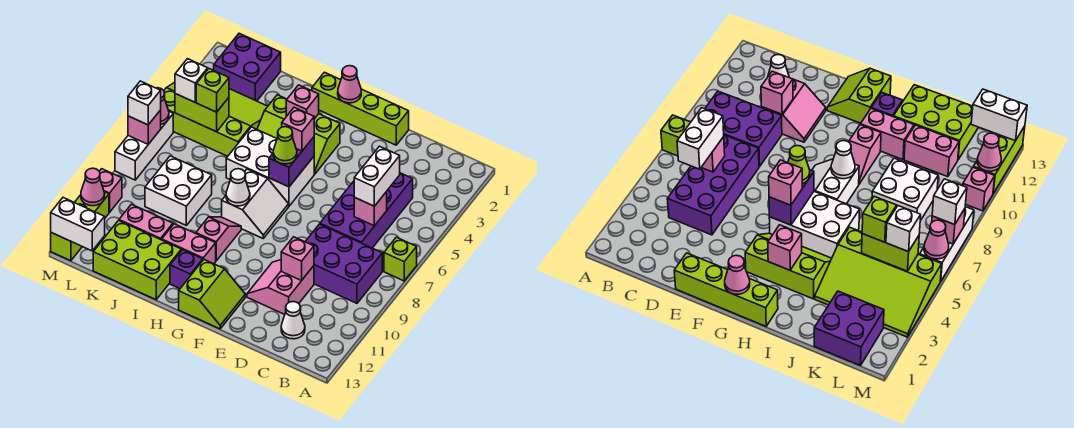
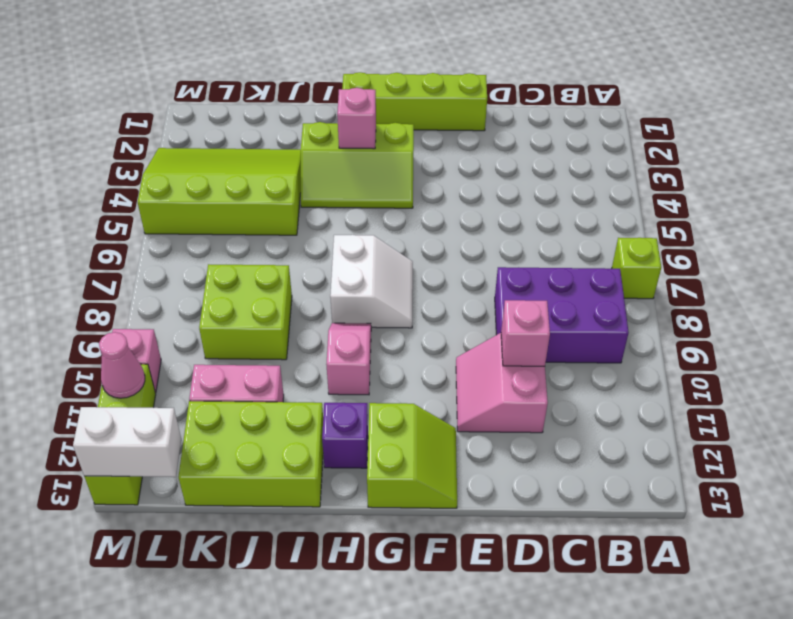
lime brick J8:K9 level 1 -> white brick J8:K9 level 1
none -> purple brick C4:D7 level 1
none -> white cone C12 level 1
none -> white brick G5:I6 level 1
none -> pink brick H11:I11 level 1

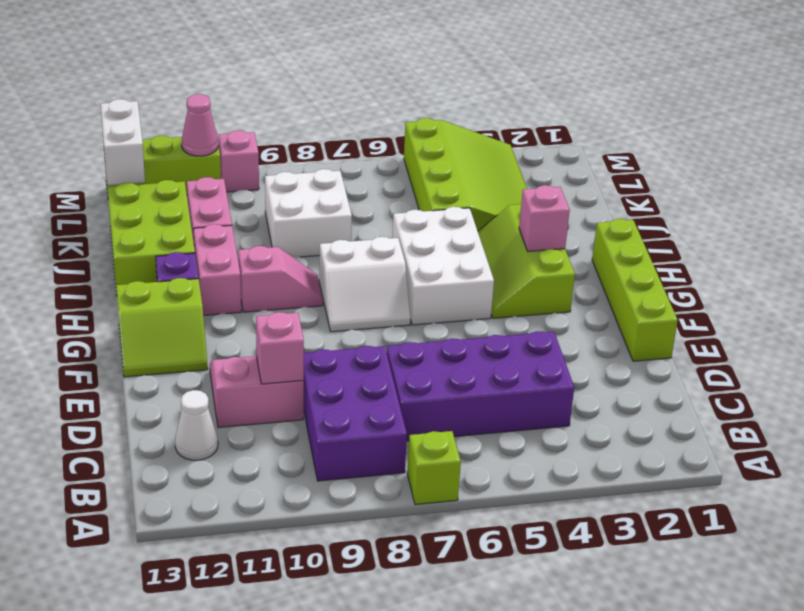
none -> purple brick K1:L2 level 1
none -> white brick M6:M8 level 1
none -> pink brick C6 level 2
none -> pink cone G1 level 2

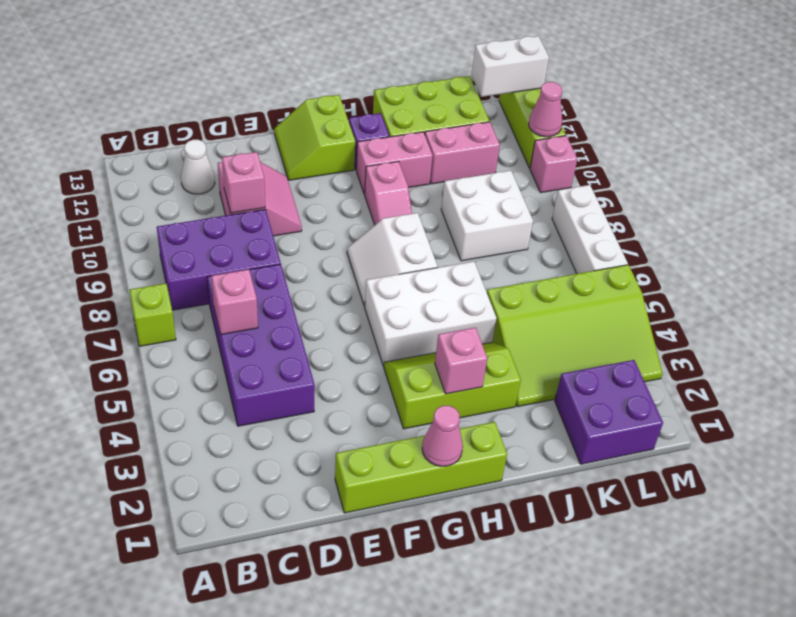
none -> purple brick G5:G6 level 2
none -> white cone H8 level 2
none -> lime brick K5:L5 level 2
none -> pink cone M6 level 2

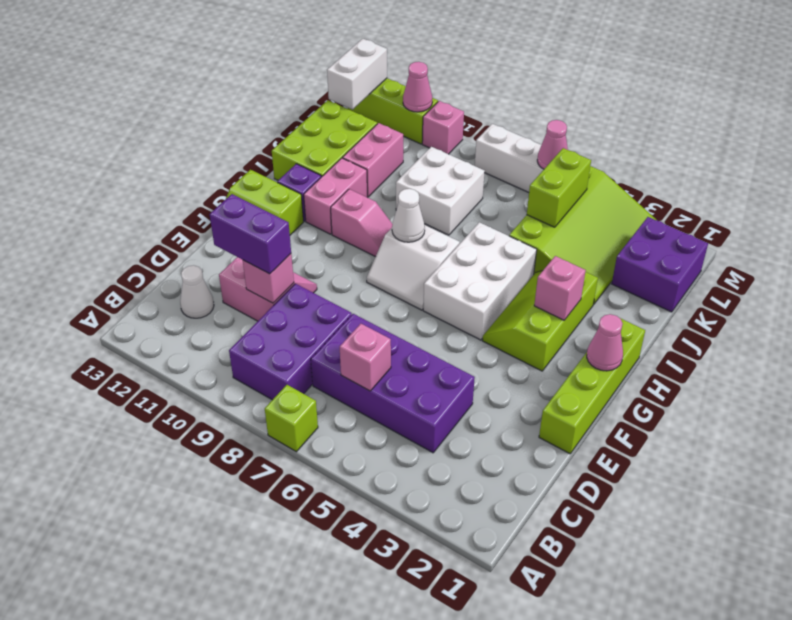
purple brick D10:D11 level 3 -> purple brick G5:G6 level 2
none -> pink brick M7 level 2
none -> white brick C5:C6 level 3
none -> pink brick G5 level 3
none -> lime cone G6 level 3

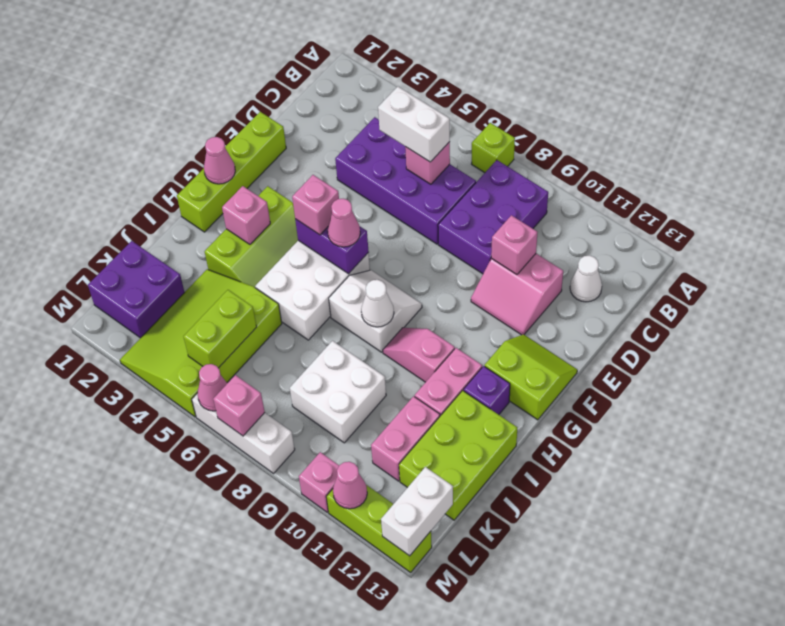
pink cone G6 level 3 -> lime cone G6 level 3
none -> lime brick K5 level 3
none -> white brick L5 level 3
none -> white brick M7 level 3

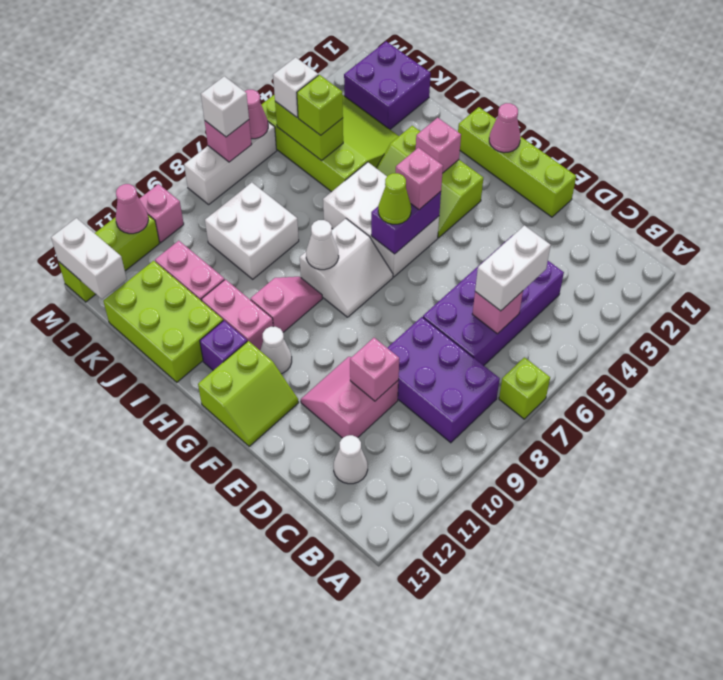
white cone G11 level 1 -> none

